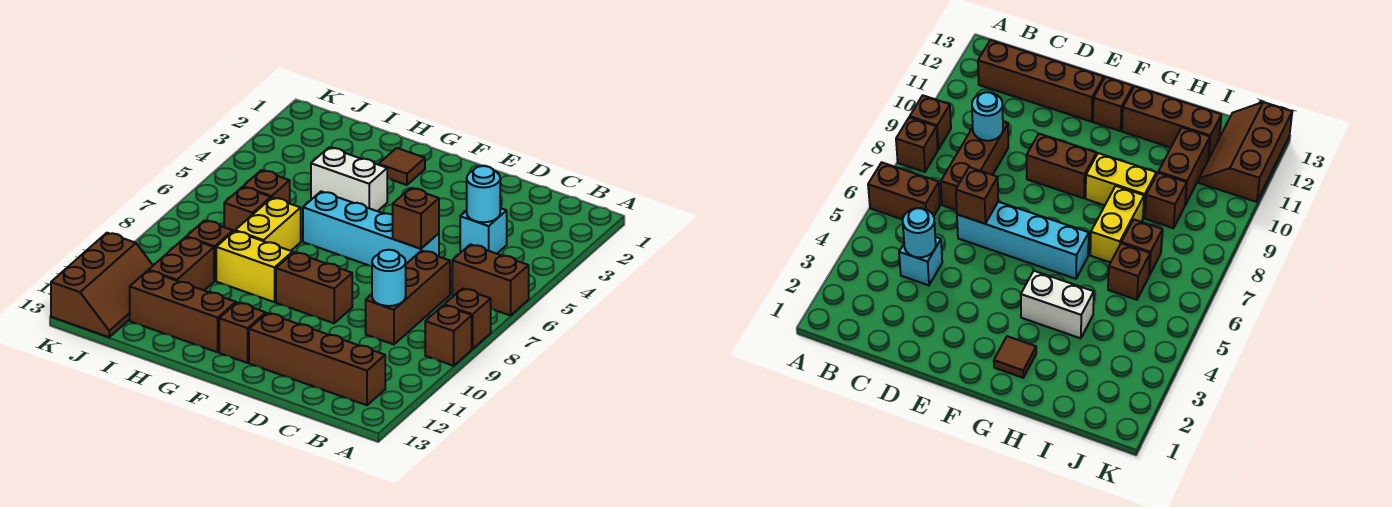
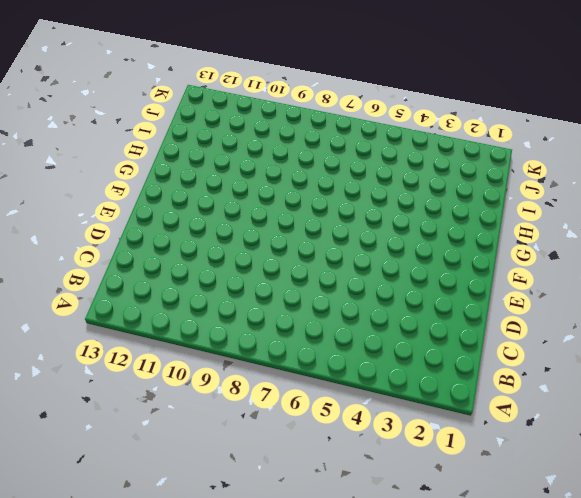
none -> brown brick A6:B6 level 1
none -> brown brick A8 level 1
none -> brown brick A9 level 1

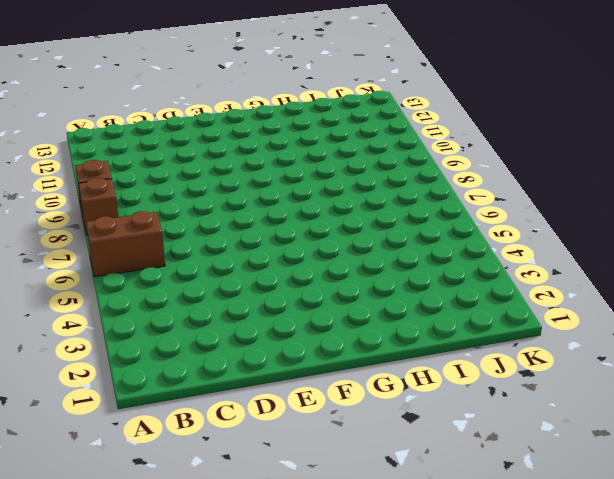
none -> brown brick B12:E12 level 1
none -> cyan brick C4 level 1
none -> brown brick C7:C9 level 1

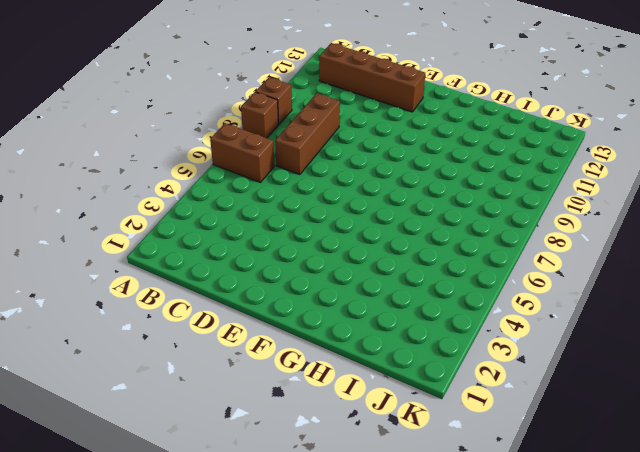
none -> cyan brick C4 level 1
none -> cyan brick D6:G6 level 1
none -> brown brick E9:F9 level 1

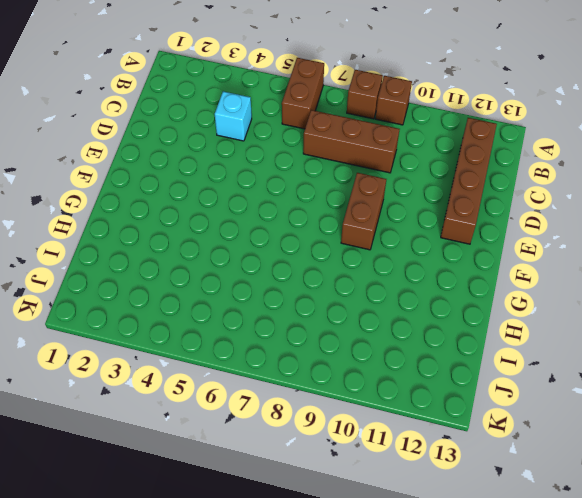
none -> cyan brick D6:G6 level 1
none -> brown brick F12 level 1
none -> brown tile G2 level 1

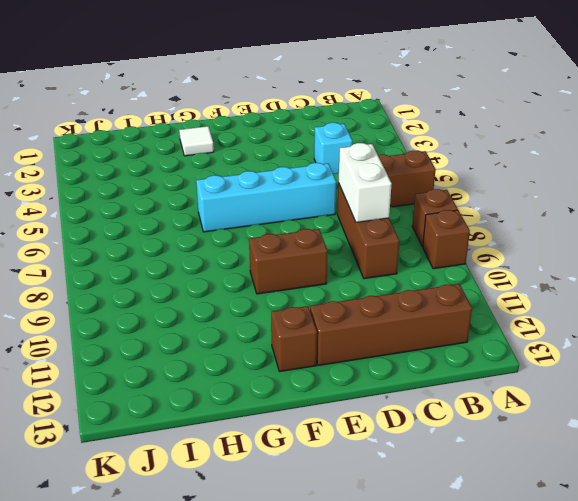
white brick C7:C8 level 2 -> white brick G4:H4 level 1
white tile G2 level 1 -> brown tile G2 level 1
none -> yellow brick G9:H9 level 1
none -> brown brick G12:I12 level 1
none -> yellow brick H7:H8 level 1

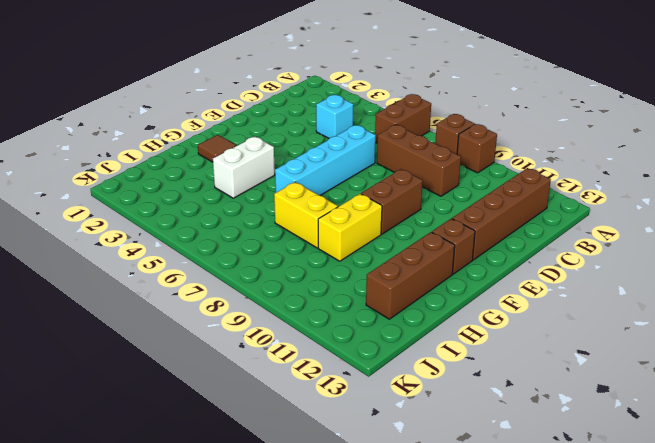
none -> brown brick I6 level 1
none -> brown brick I7 level 1
none -> brown brick I9 level 1

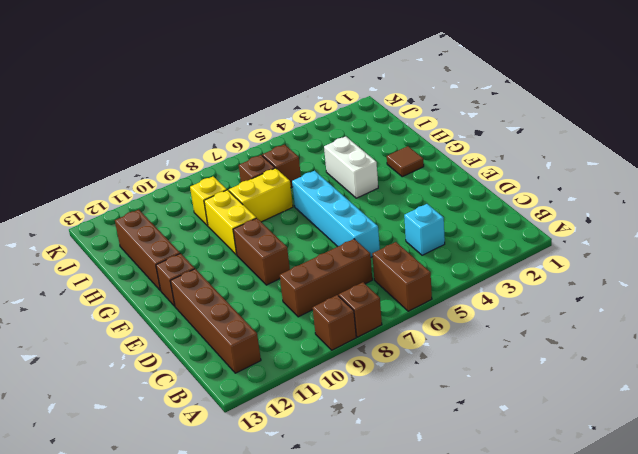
yellow brick I9 level 1 -> brown brick I9 level 1
none -> brown brick I10:I11 level 1
none -> brown slope J11:K13 level 1 top K
none -> cyan round brick C4 level 2

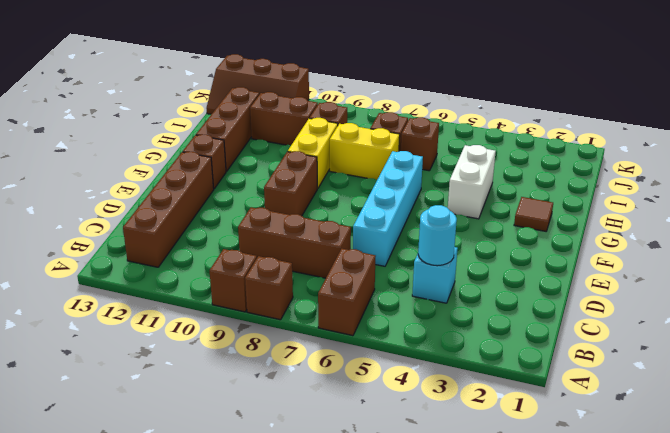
none -> cyan round brick C9 level 2
none -> brown brick D6 level 2

